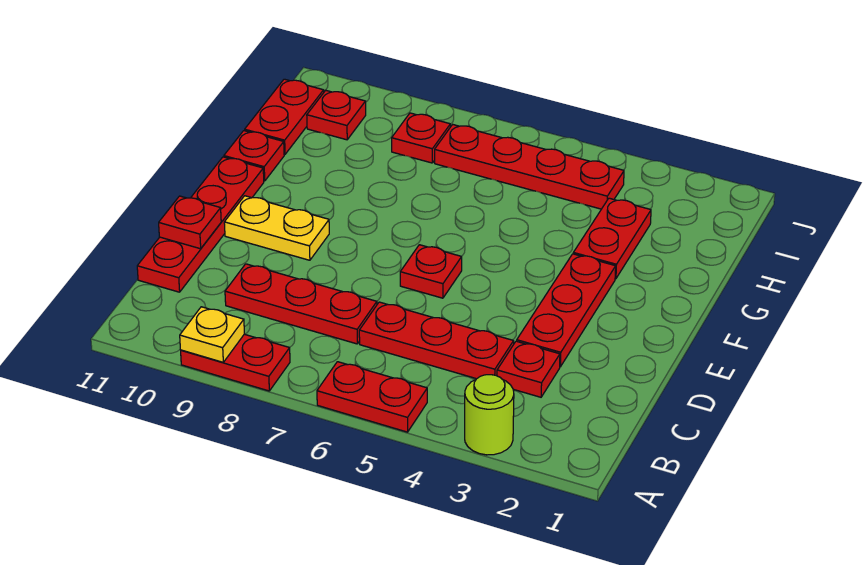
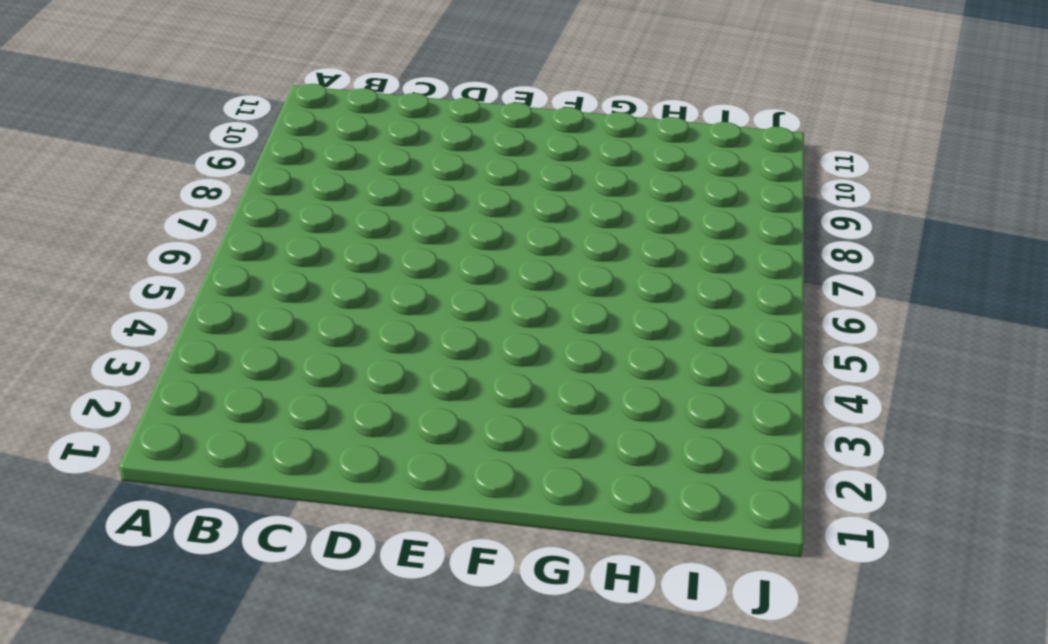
none -> lime round brick A3 level 1
none -> red plate A5:A6 level 1
none -> red plate A8:A9 level 1

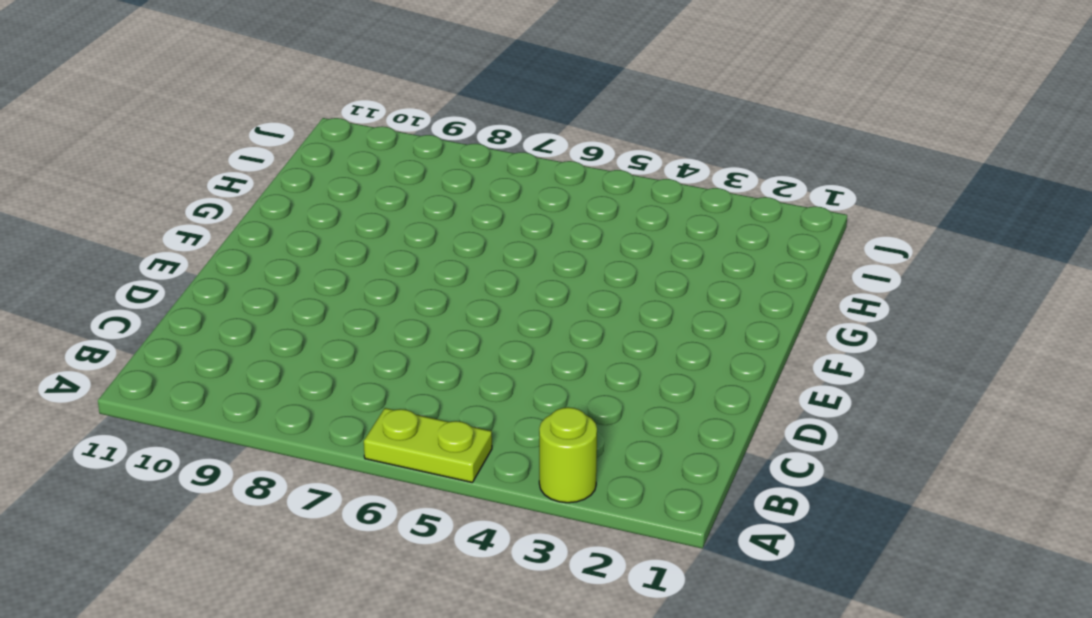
lime plate A5:A6 level 1 -> red plate A5:A6 level 1
none -> red plate A8:A9 level 1
none -> red plate C3 level 1
none -> red plate C4:C6 level 1

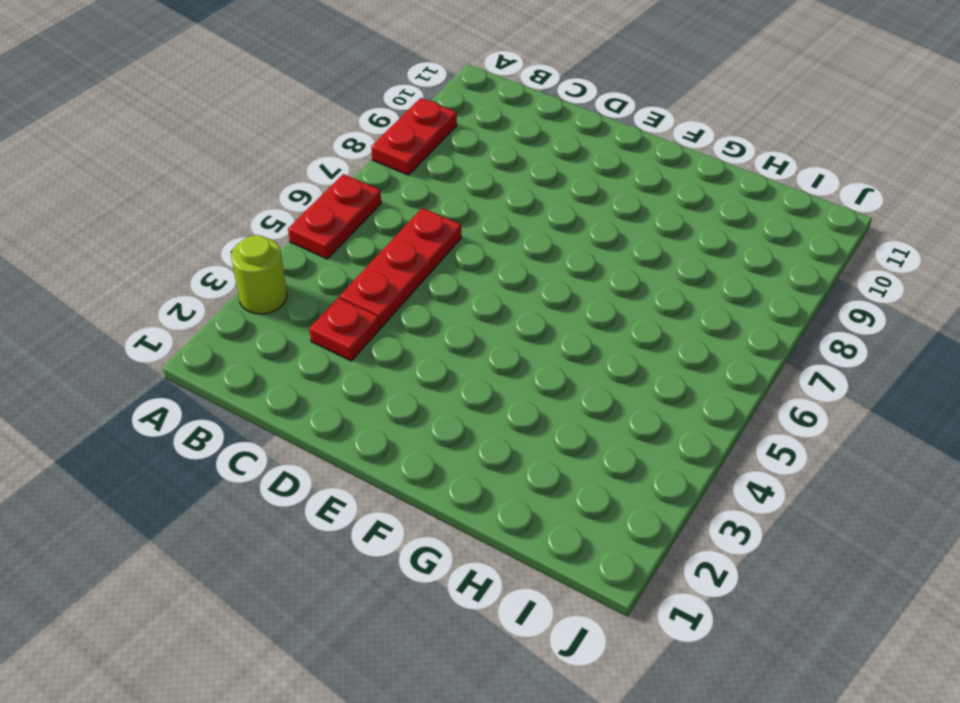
none -> red plate C7:C9 level 1
none -> red plate C11:F11 level 1
none -> red plate D3:F3 level 1

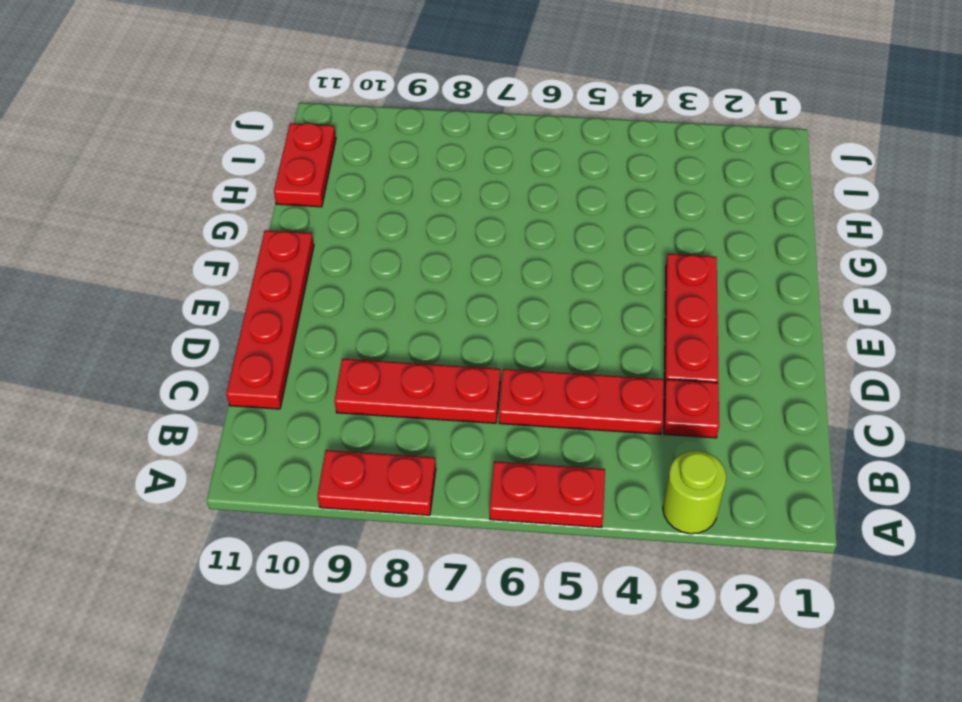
none -> red plate E6 level 1
none -> yellow plate E9:E10 level 1
none -> red plate G3:H3 level 1

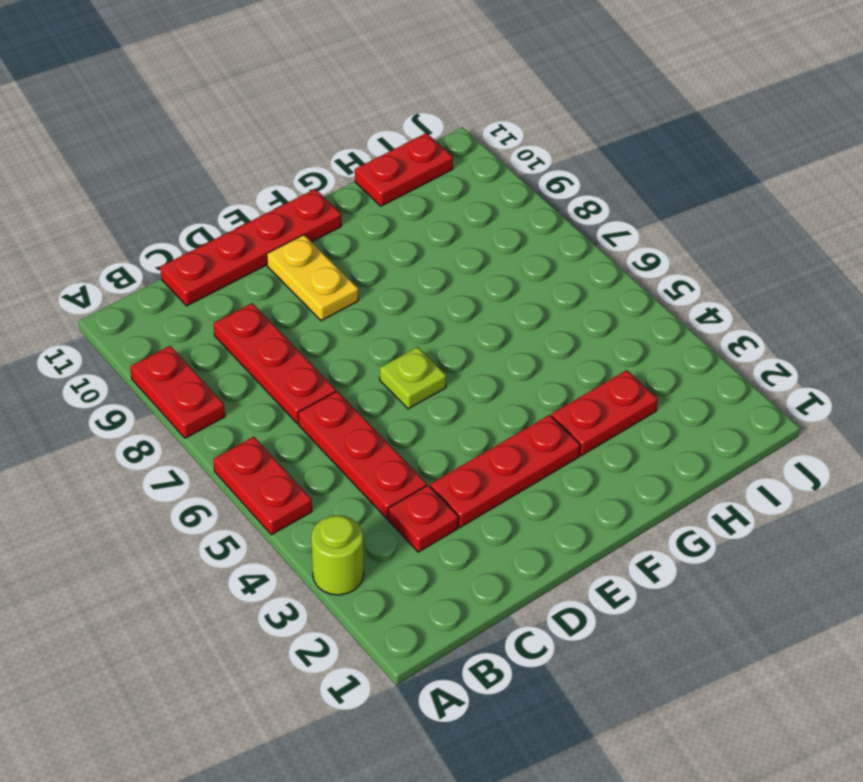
lime plate E6 level 1 -> red plate E6 level 1
none -> red plate G11 level 1
none -> red plate I4:I7 level 1
none -> red plate I8 level 1

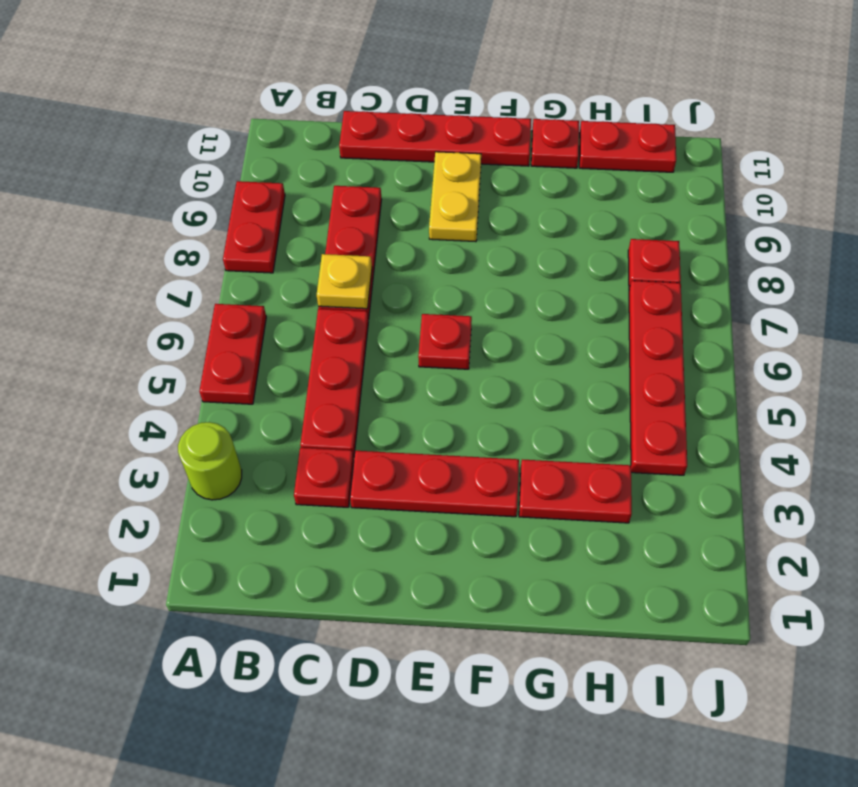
yellow plate C7 level 2 -> yellow plate A9 level 2
none -> red plate I10 level 1
none -> red plate D11 level 2

